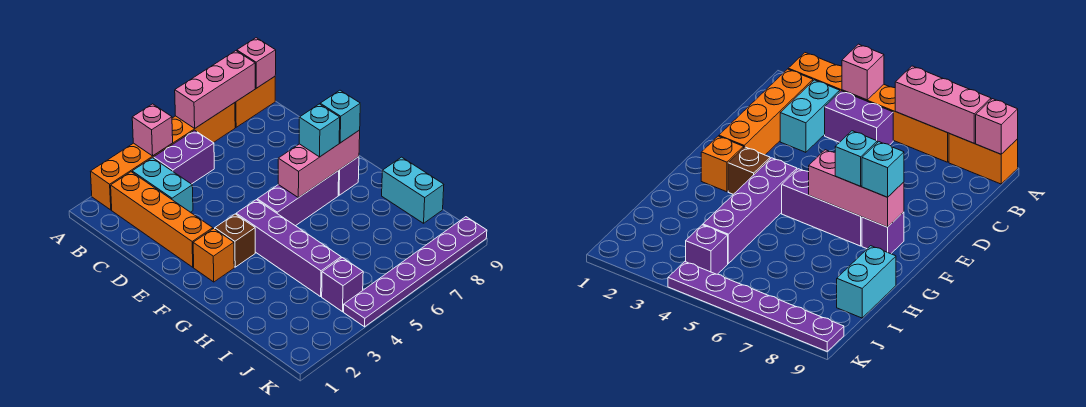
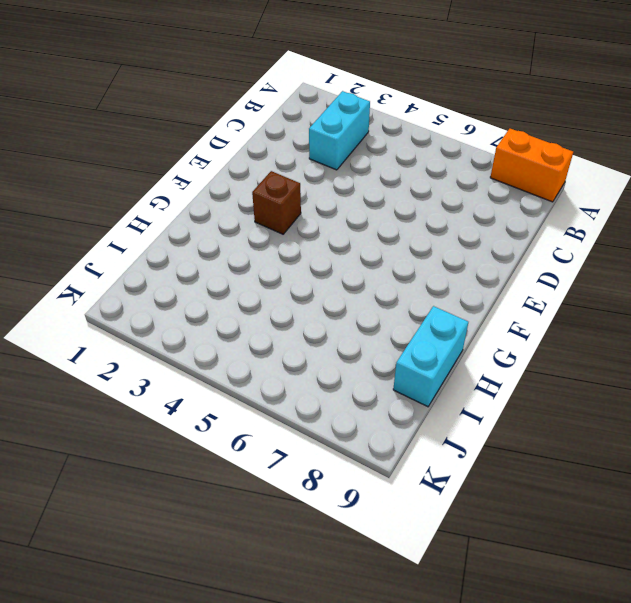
none -> orange brick A2:A7 level 1
none -> orange brick B2:E2 level 1
none -> purple brick B4:B5 level 1

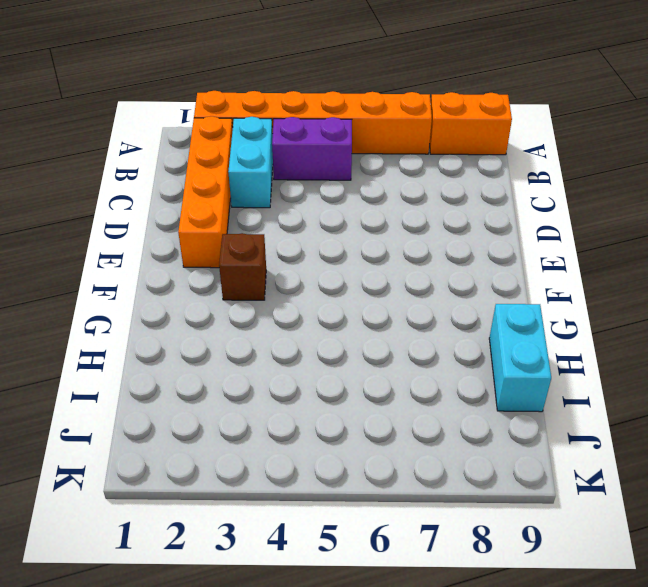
none -> orange brick F2 level 1
none -> purple brick F4:I4 level 1
none -> purple brick F5:F7 level 1

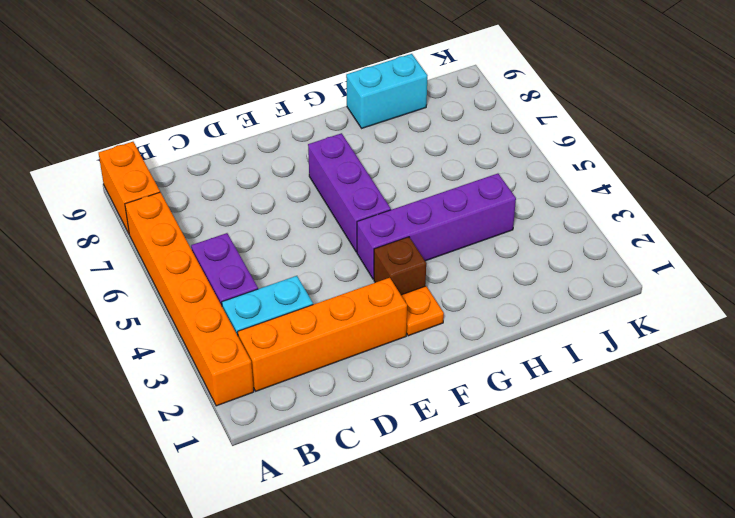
orange plate F2 level 1 -> orange brick F2 level 1
none -> purple brick F8 level 1
none -> purple brick J4 level 1
none -> purple plate K4:K9 level 1

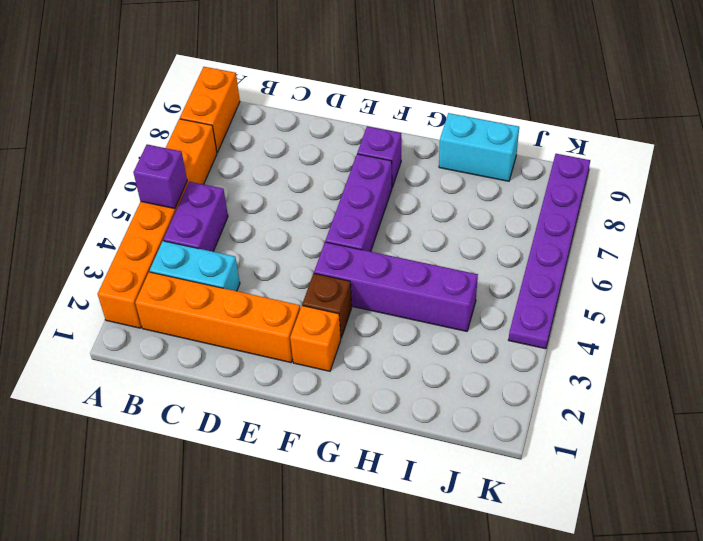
purple brick A5 level 2 -> purple brick J4 level 1
none -> pink brick A4 level 2
none -> pink brick A6:A8 level 2
none -> pink brick A9 level 2

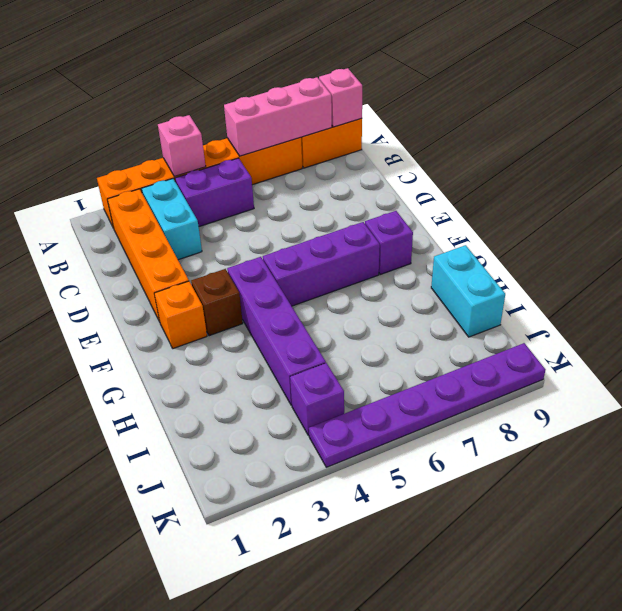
none -> pink brick F6:F8 level 2
none -> cyan brick F7 level 3
none -> cyan brick F8 level 3

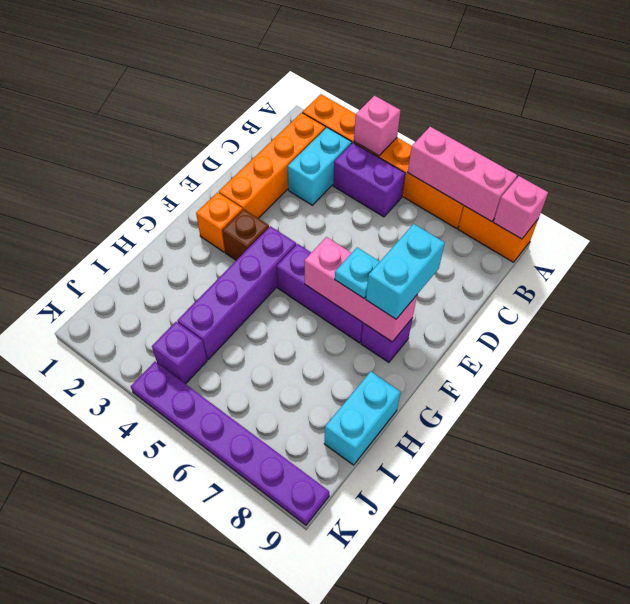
cyan brick E8:F8 level 3 -> cyan brick F8 level 3
cyan plate F7 level 3 -> cyan brick F7 level 3

